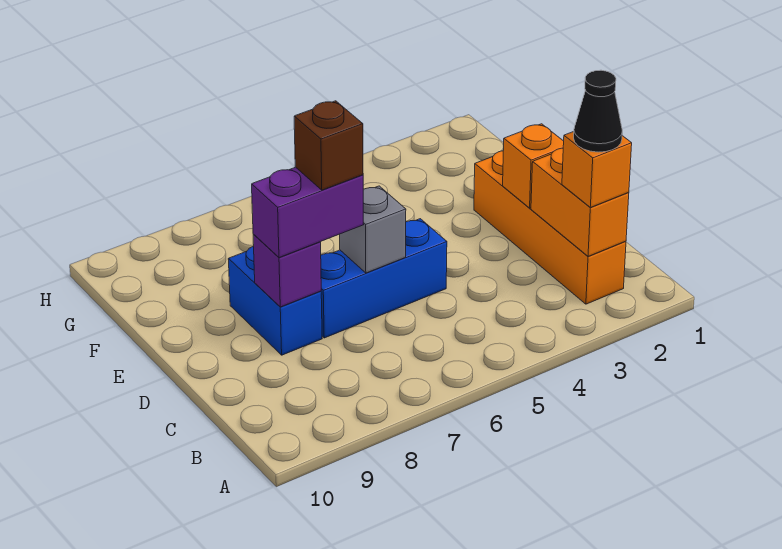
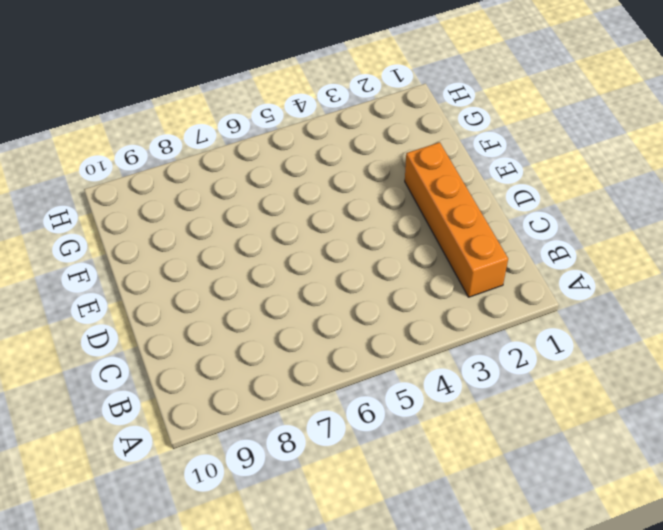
none -> blue brick D5:D7 level 1
none -> blue brick D8:E8 level 1

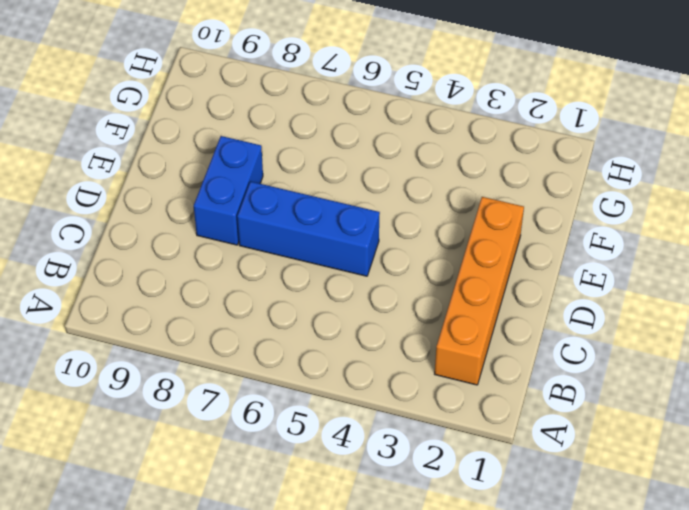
none -> orange brick B2:C2 level 2
none -> orange brick D2 level 2

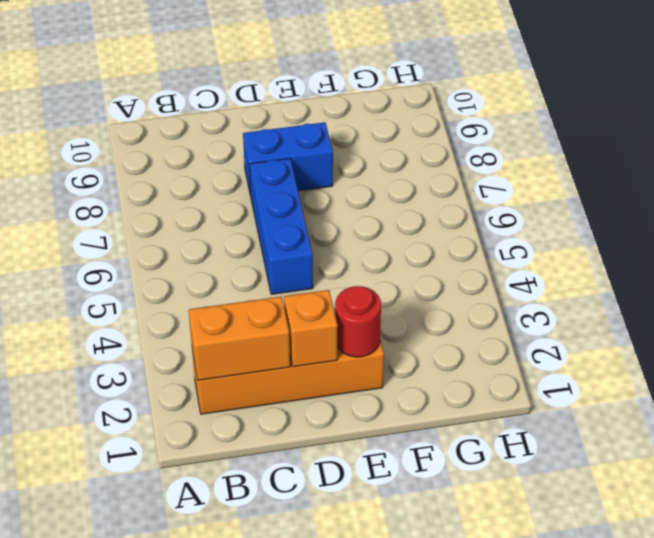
red round brick E2 level 2 -> none
none -> grey brick D6 level 2
none -> purple brick D8 level 2

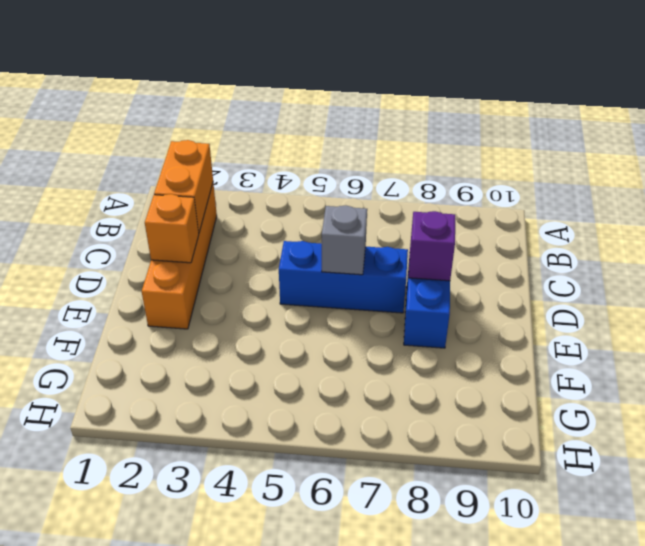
none -> orange brick B2 level 3
none -> purple brick D7:D8 level 3

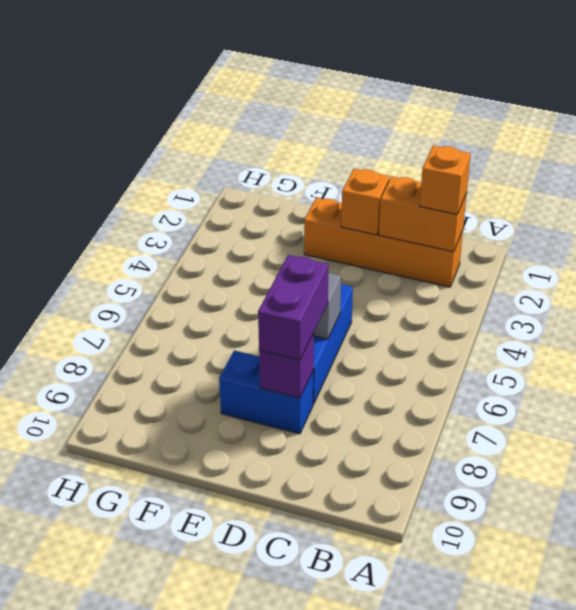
none -> black cone B2 level 4
none -> brown brick D7 level 4

